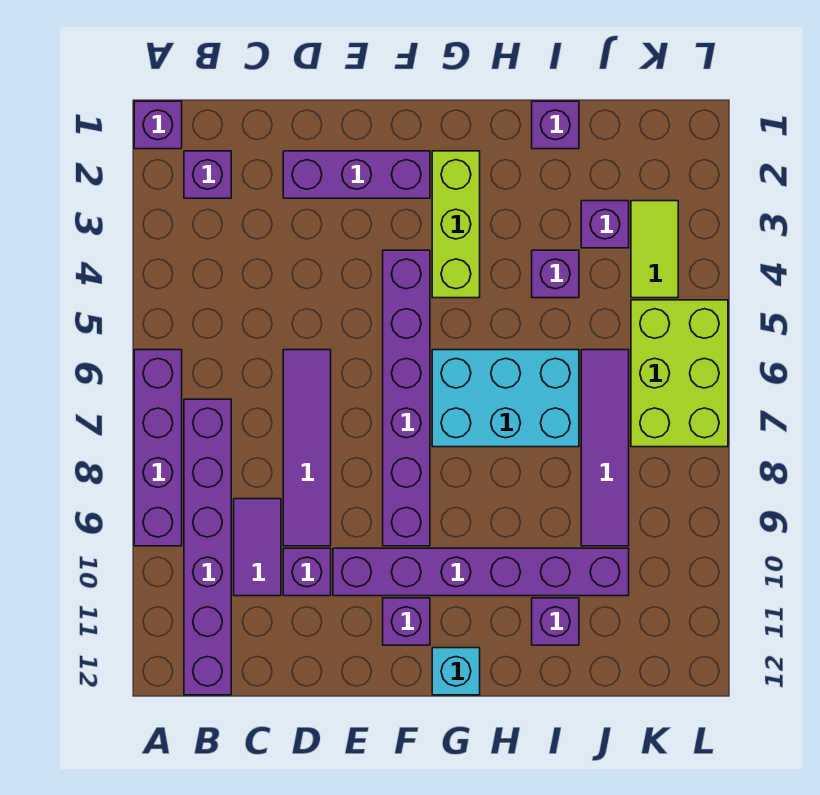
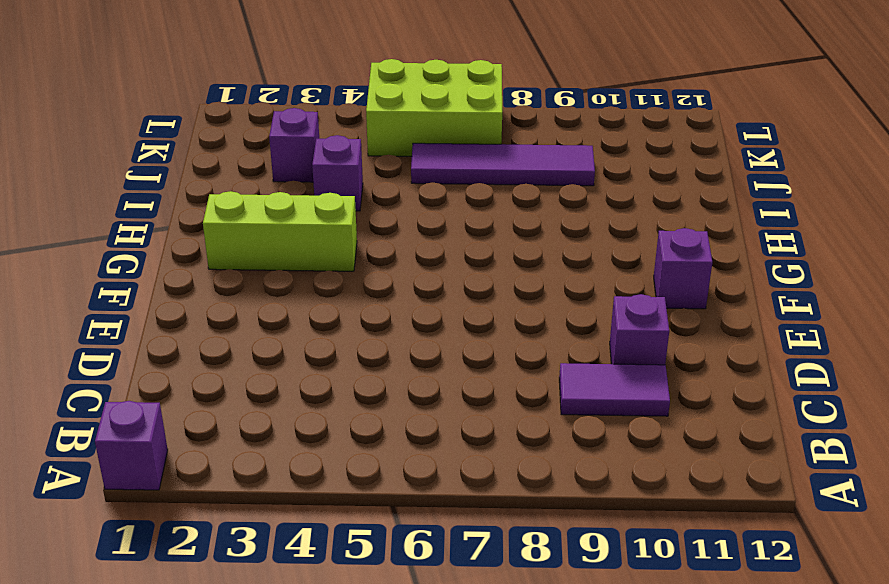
none -> purple brick A6:A9 level 1
none -> purple brick B2 level 1
none -> purple brick B7:B12 level 1

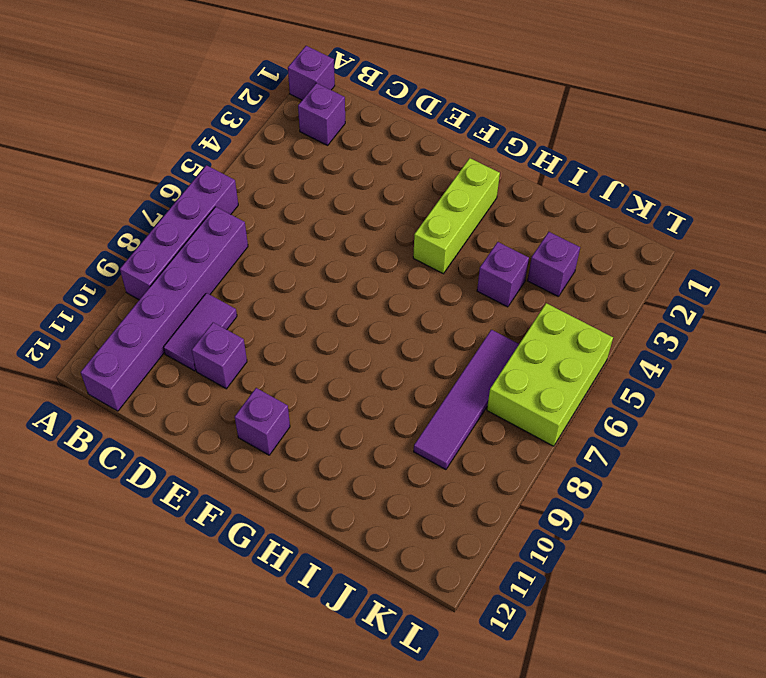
none -> purple brick D2:F2 level 1
none -> purple tile D6:D9 level 1
none -> purple brick E10:J10 level 1

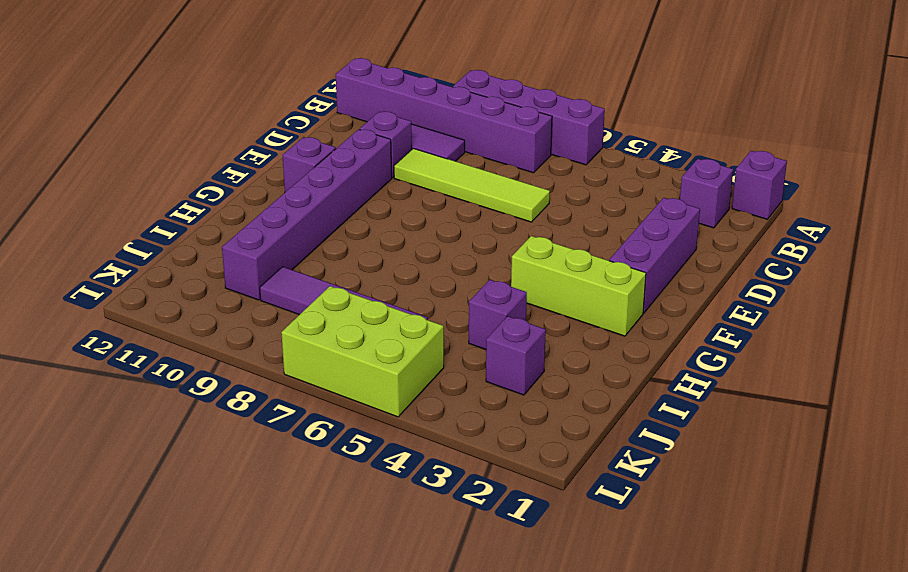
lime tile D6:D9 level 1 -> purple tile D6:D9 level 1
none -> purple brick F4:F9 level 1
none -> cyan brick G6:I7 level 1
none -> cyan brick G12 level 1

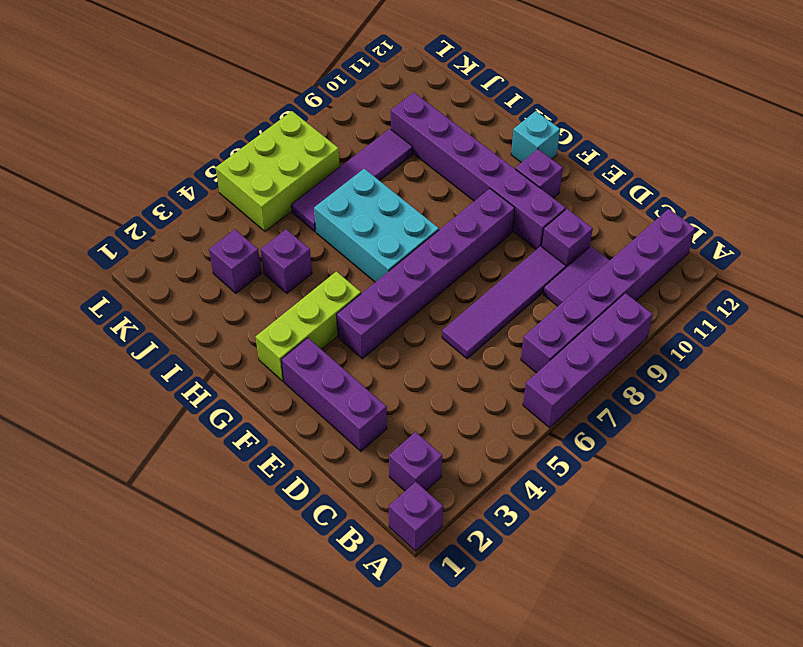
none -> purple brick I1 level 1
none -> purple brick I11 level 1
none -> lime tile K3:K4 level 1

